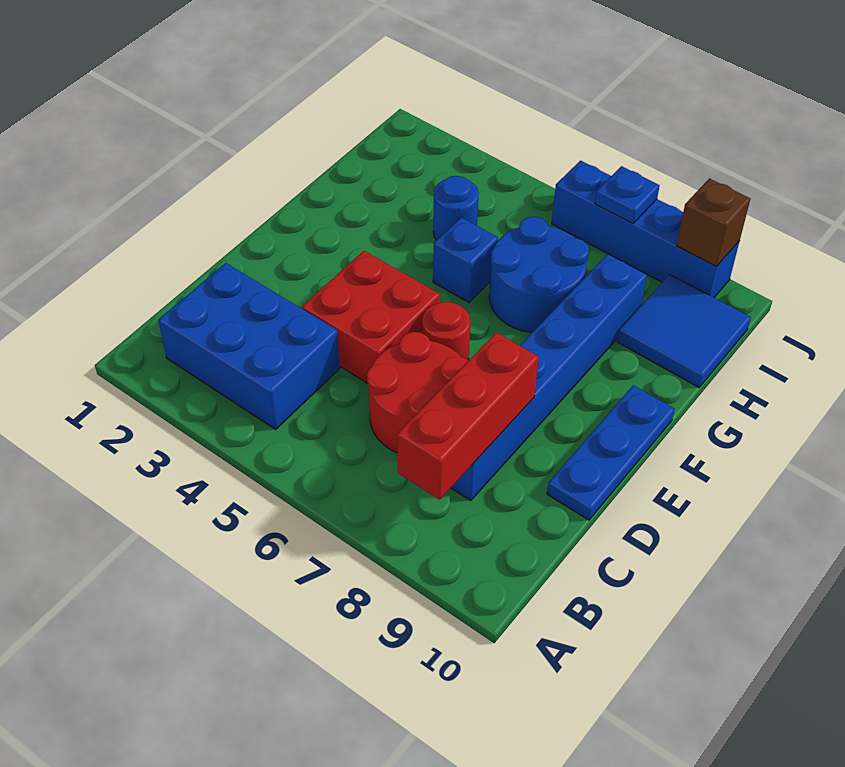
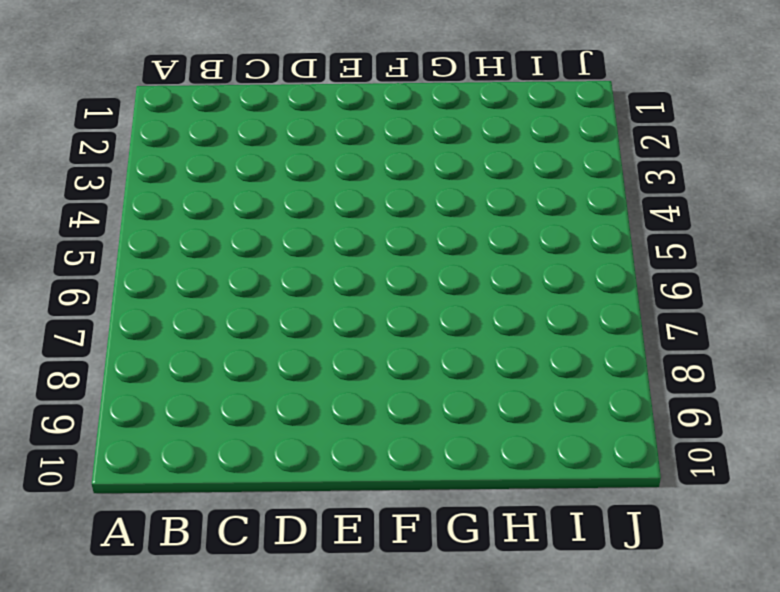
none -> blue brick B2:C4 level 1
none -> red round brick C6:D7 level 1
none -> blue brick C8:H8 level 1

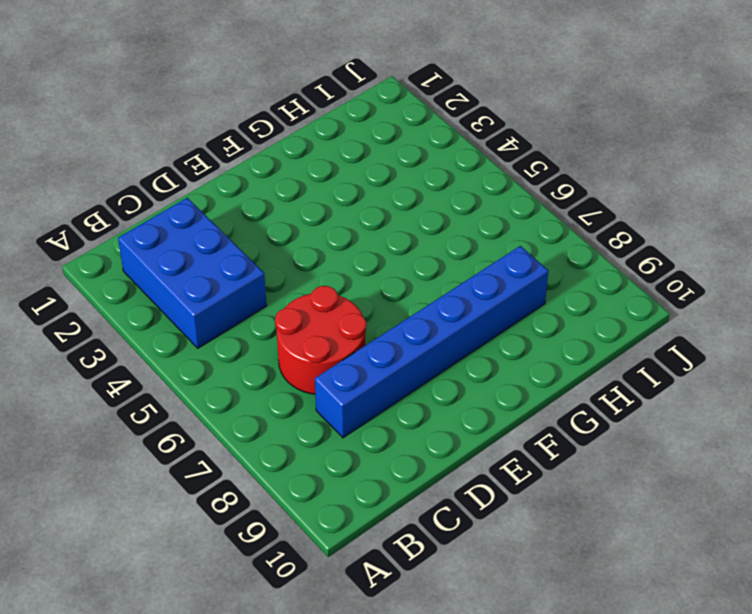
none -> red brick D4:E5 level 1
none -> blue plate D10:F10 level 1
none -> red round brick E6 level 1

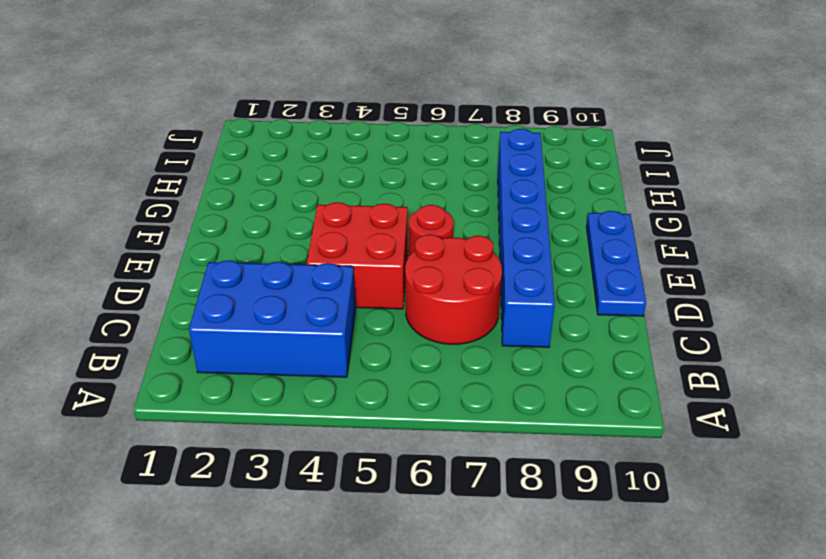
none -> blue brick G5 level 1
none -> blue round brick G6:H7 level 1
none -> blue round brick H4 level 1

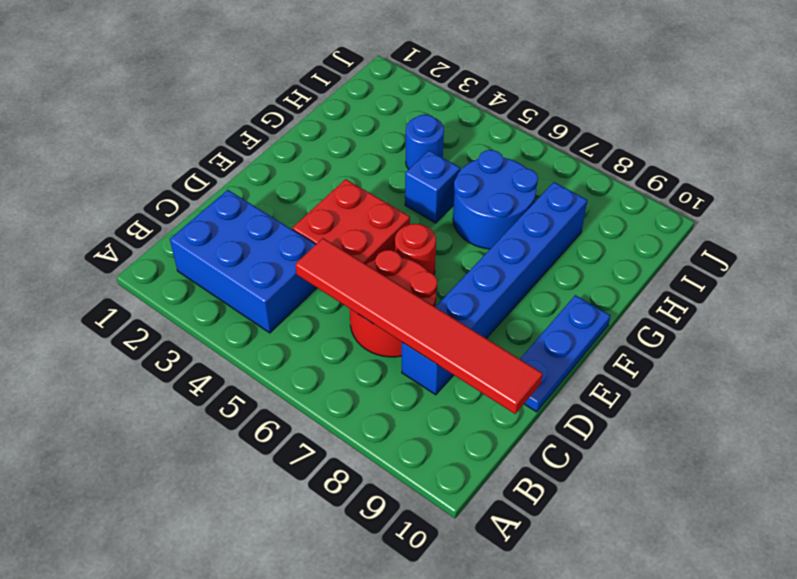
red tile C5:C10 level 2 -> red brick B8:D8 level 2
none -> blue tile H9:I10 level 1
none -> blue brick J6:J9 level 1
none -> blue plate J7 level 2

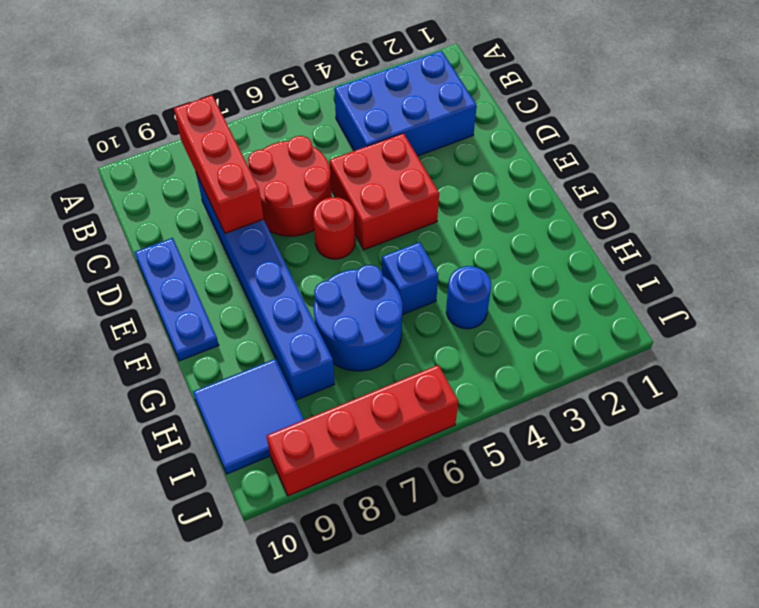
red brick J6:J9 level 1 -> blue brick J6:J9 level 1
none -> blue plate J7 level 2
none -> brown brick J9 level 2

